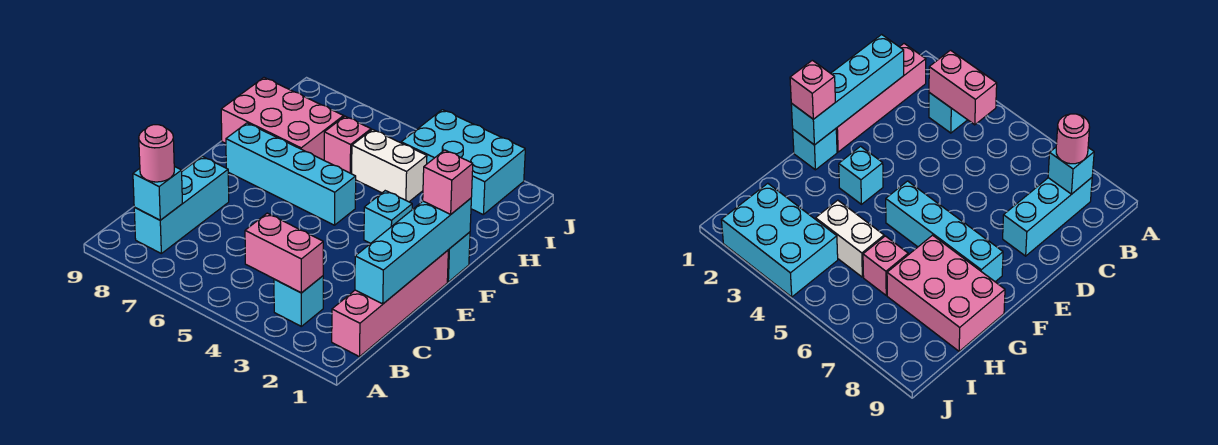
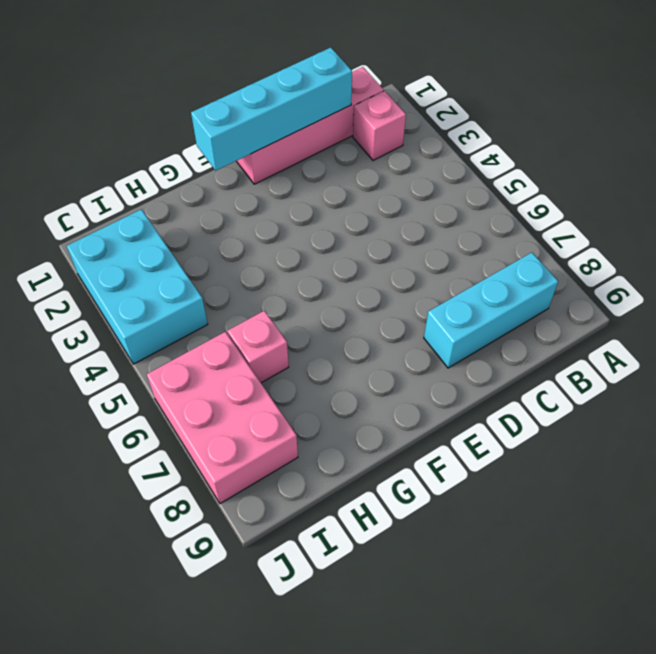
pink brick B2 level 1 -> pink brick F1 level 3
pink brick I6:J8 level 1 -> pink brick G7:H9 level 1
none -> cyan brick B3 level 1
none -> cyan brick F1 level 1
none -> cyan brick F3 level 1

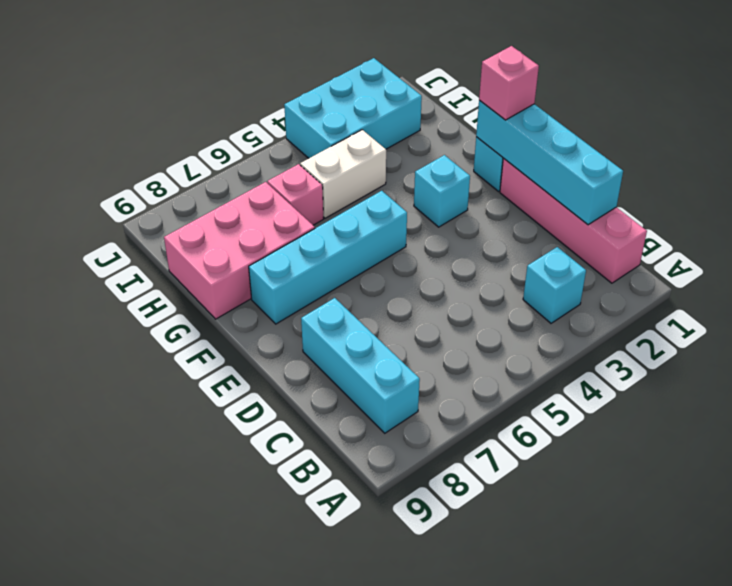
none -> pink brick B3:B4 level 2
none -> cyan brick B8 level 2
none -> pink round brick B8 level 3

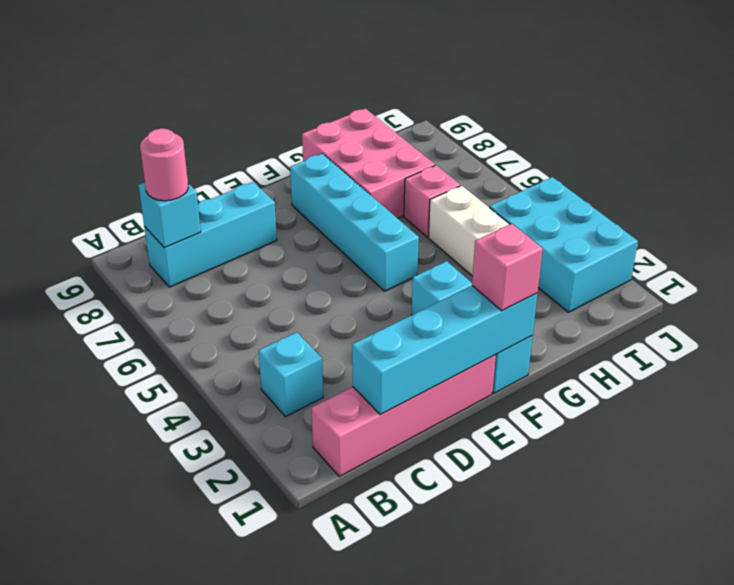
none -> pink brick B3:B4 level 2

